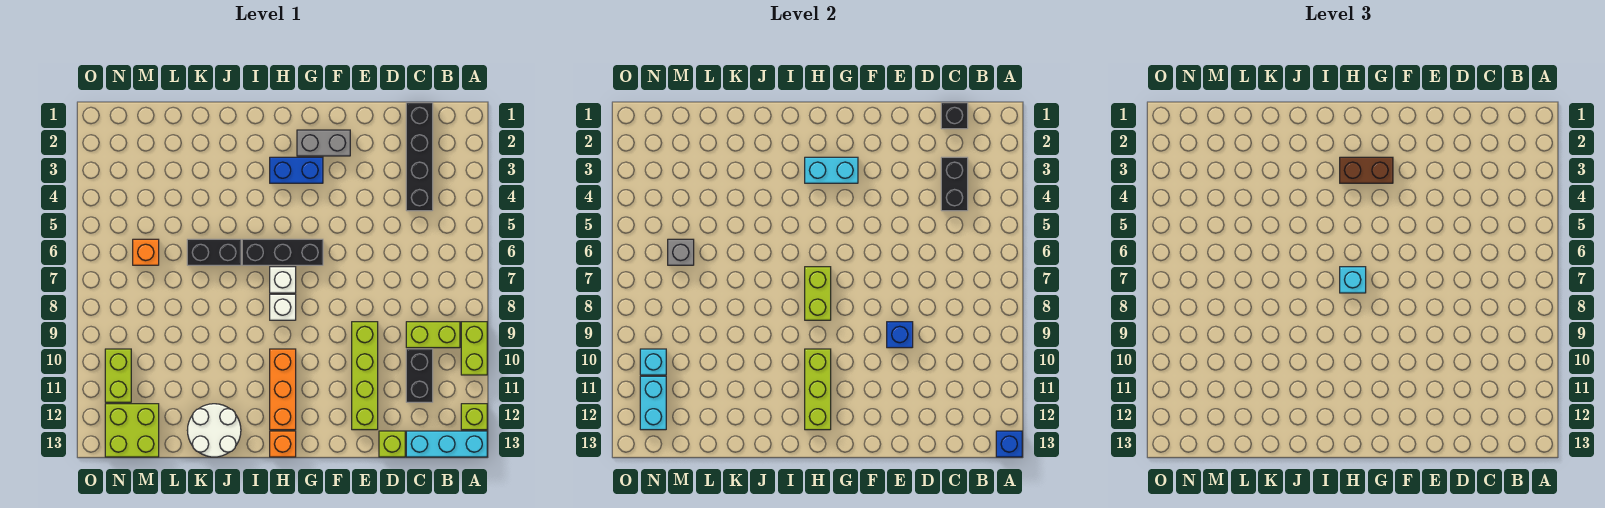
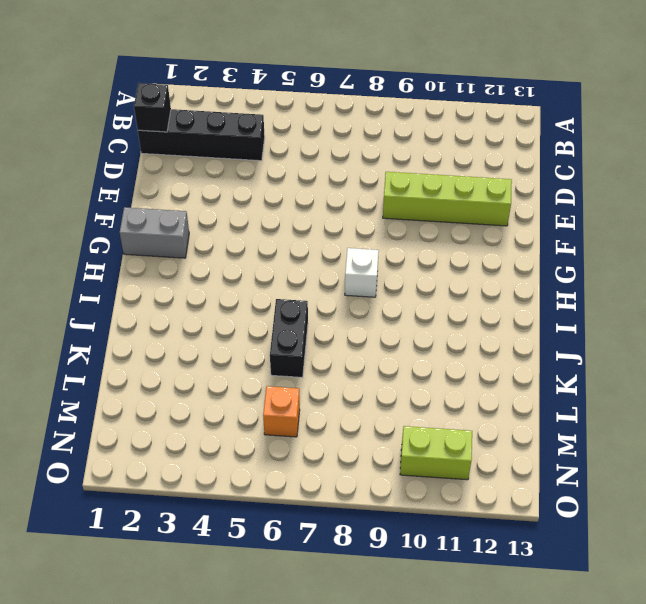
grey brick G1:G2 level 1 -> grey brick F2:G2 level 1
none -> lime brick A9:A10 level 1
none -> lime brick A12 level 1
none -> cyan brick A13:C13 level 1
none -> lime brick B9:C9 level 1

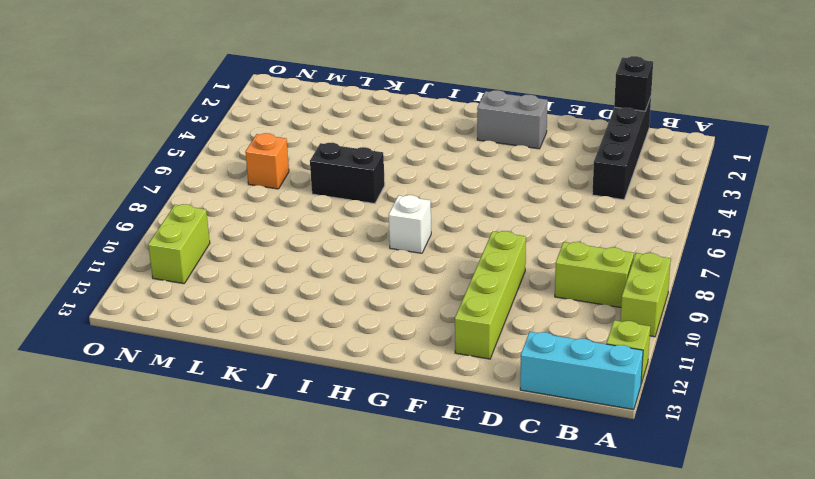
none -> black brick C10:C11 level 1
none -> lime brick D13 level 1
none -> blue brick G3:H3 level 1
none -> black brick G6:I6 level 1

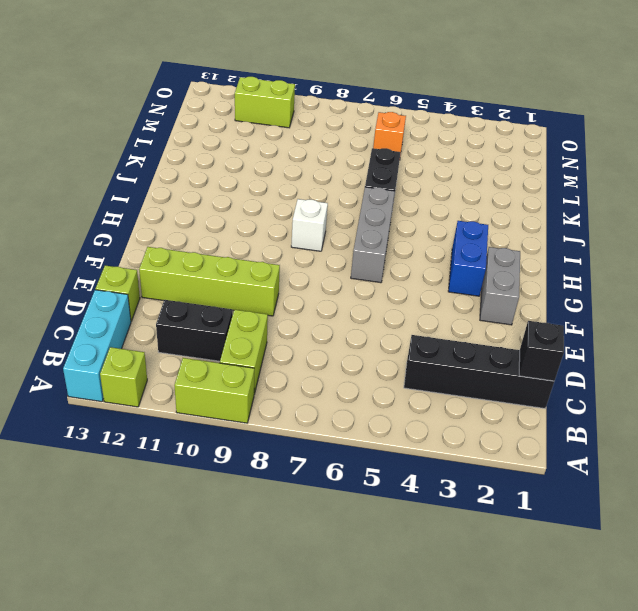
grey brick G6:I6 level 1 -> black brick G6:I6 level 1
none -> white brick H7 level 1
none -> orange brick H10:H12 level 1
none -> orange brick H13 level 1
none -> white round brick J12:K13 level 1

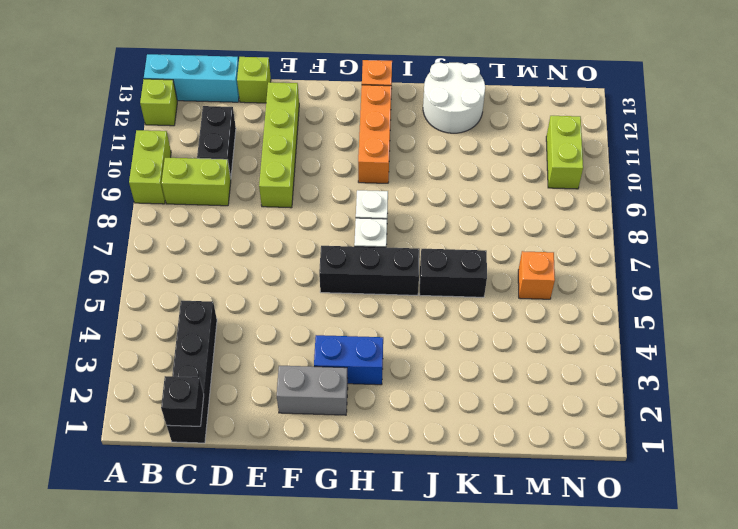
none -> lime brick M12:N13 level 1
none -> blue brick A13 level 2
none -> black brick C3:C4 level 2
none -> blue brick E9 level 2

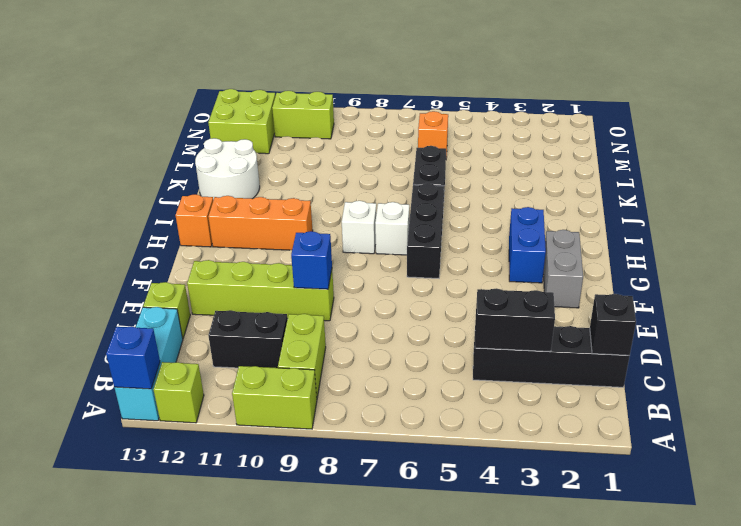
none -> cyan brick G3:H3 level 2
none -> lime brick H7:H8 level 2
none -> lime brick H10:H12 level 2
none -> grey brick M6 level 2

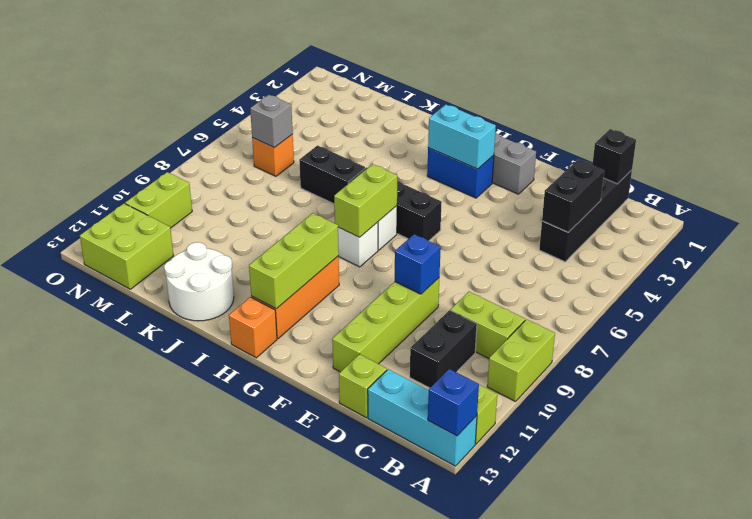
none -> cyan brick N10 level 2
none -> cyan brick N11:N12 level 2
none -> brown brick G3:H3 level 3
none -> cyan brick H7 level 3

